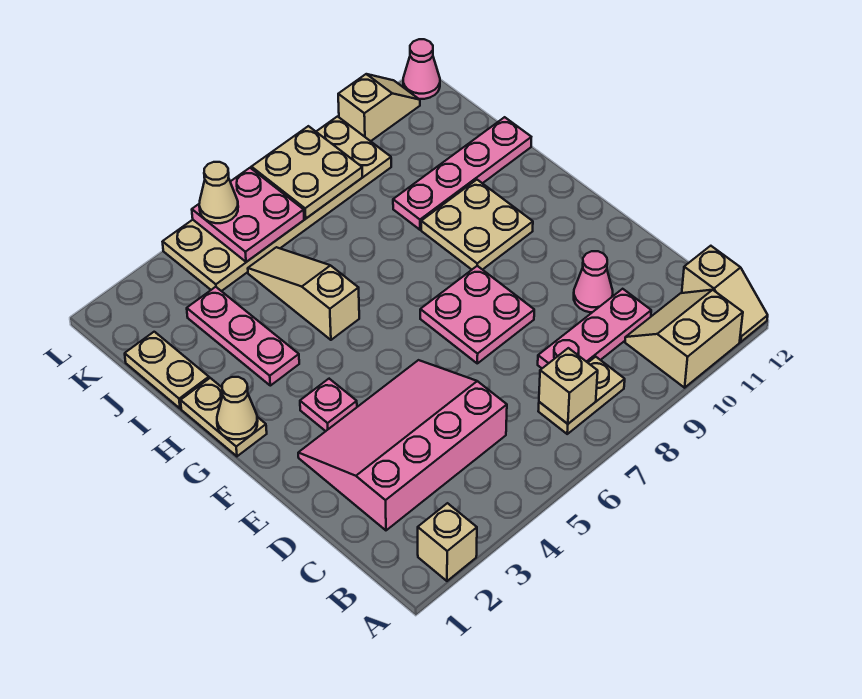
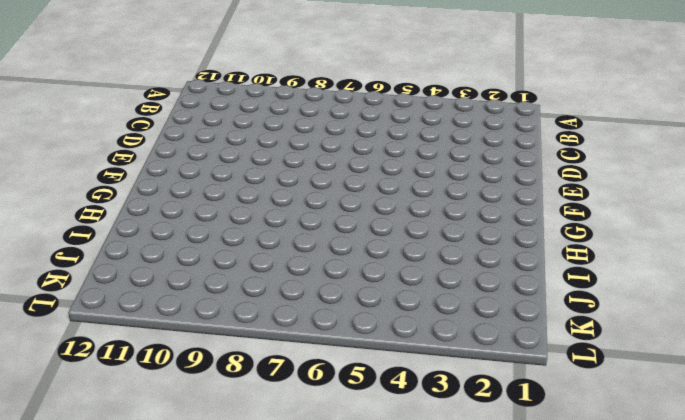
none -> tan brick A2 level 1
none -> tan slope A10:B11 level 1 top A
none -> tan slope A12:B12 level 1 top B

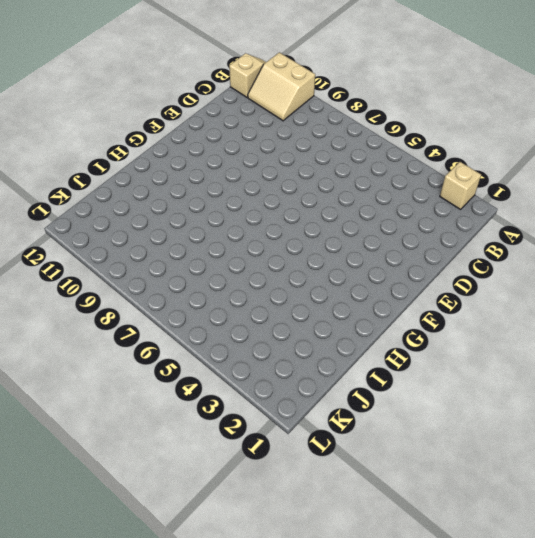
none -> tan plate B7:B8 level 1
none -> pink slope C2:E5 level 1 top C
none -> pink plate C8:C10 level 1

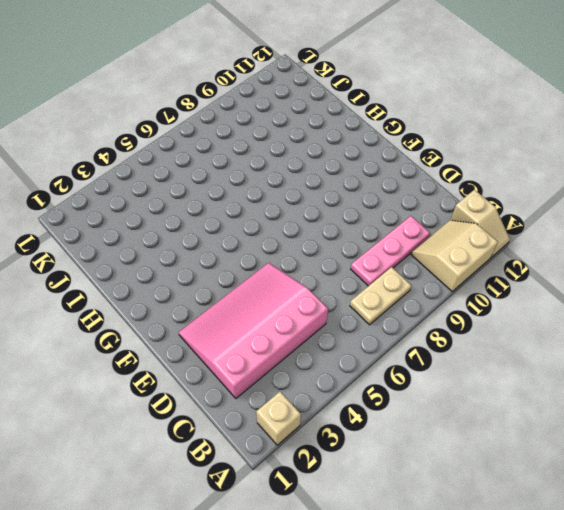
none -> pink cone D10 level 1
none -> pink plate E7:F8 level 1
none -> pink plate F3 level 1

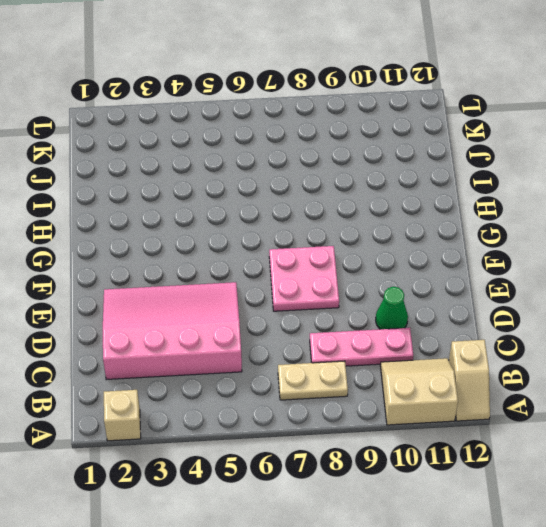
green cone D10 level 1 -> pink cone D10 level 1
none -> pink plate F3 level 1
none -> tan plate G1:H1 level 1
none -> tan plate G9:H10 level 1

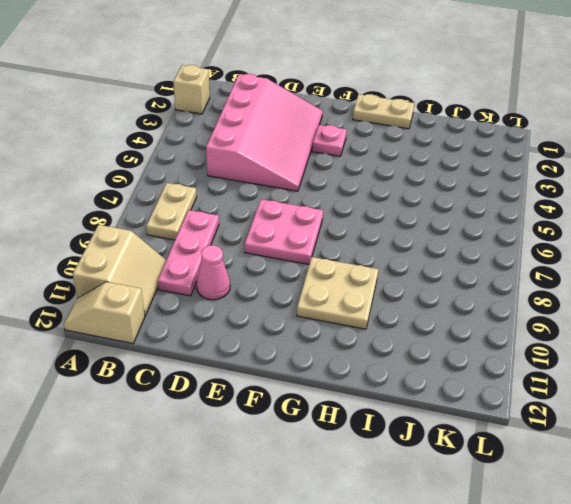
none -> pink plate H3:J3 level 1
none -> tan slope H5:J5 level 1 top H
none -> tan plate I1:J1 level 1

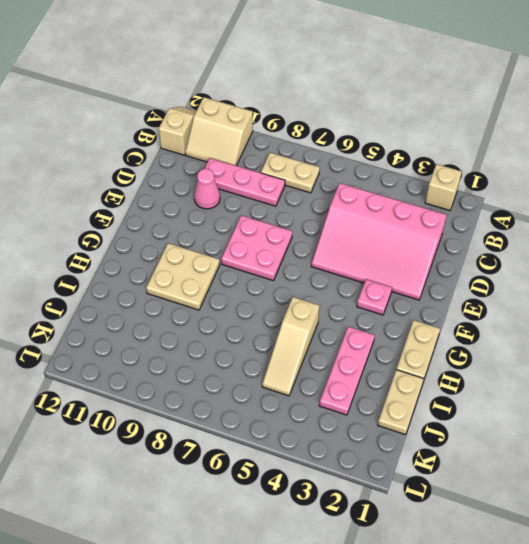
none -> pink plate I9:I12 level 1
none -> tan plate K4:L9 level 1
none -> tan slope L10:L11 level 1 top 10

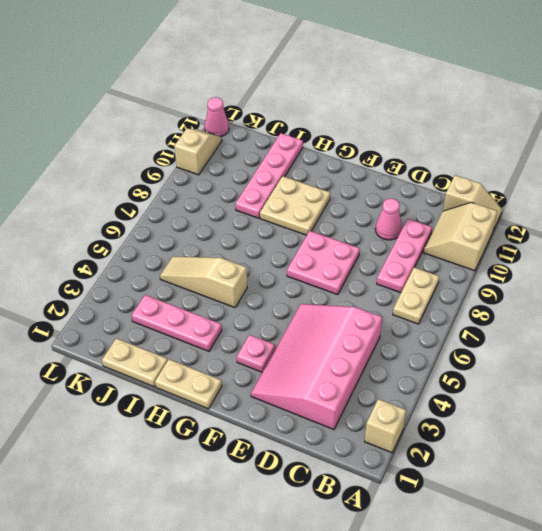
none -> tan plate K4:L9 level 1
none -> tan brick B7 level 2
none -> tan cone G1 level 2

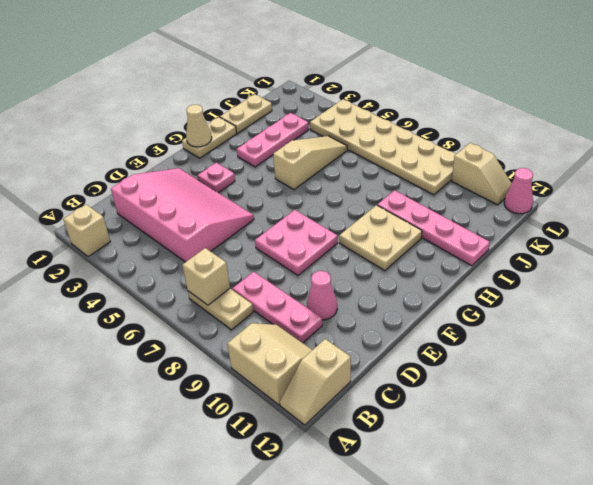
none -> pink plate K5:L6 level 2
none -> tan plate K7:L8 level 2
none -> tan cone L5 level 3

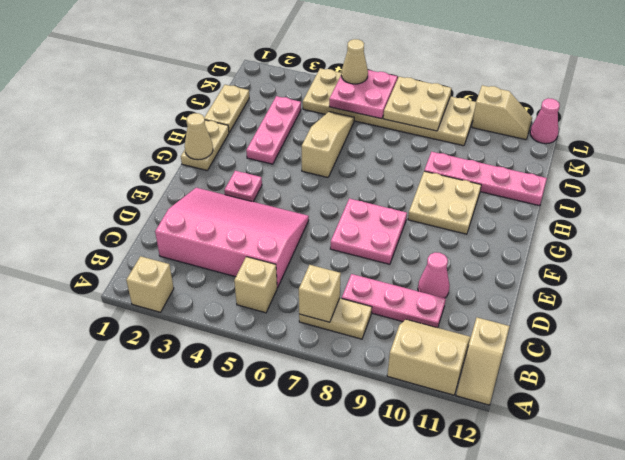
tan brick B5 level 1 -> none

